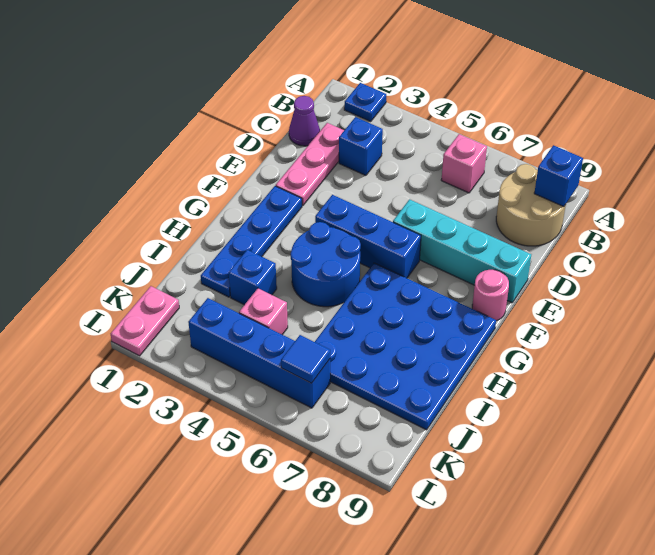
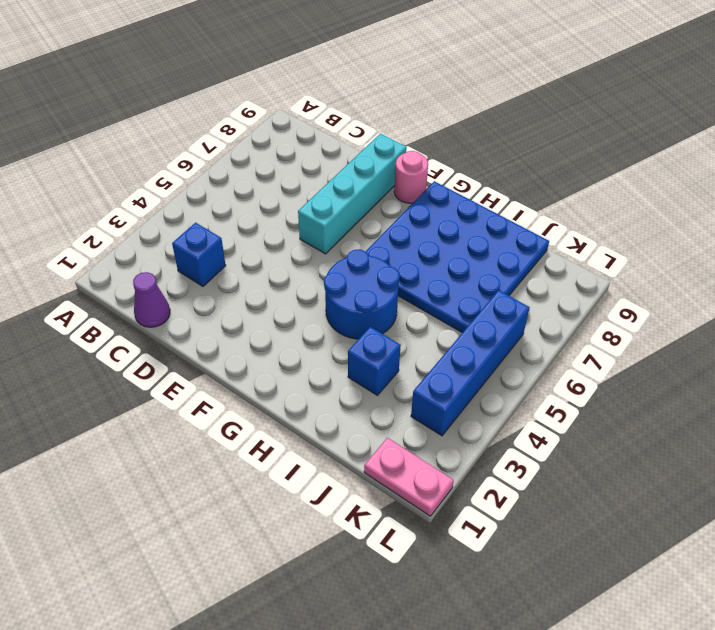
none -> blue plate A2 level 1
none -> pink brick B6 level 1
none -> tan round brick B8:C9 level 1

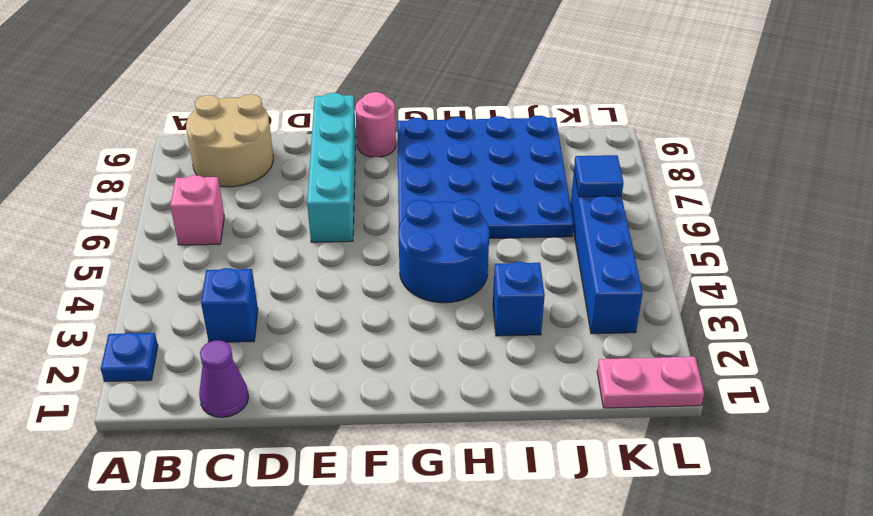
none -> pink plate C2:E2 level 1
none -> blue plate F2:I2 level 1
none -> blue brick F4:F6 level 1

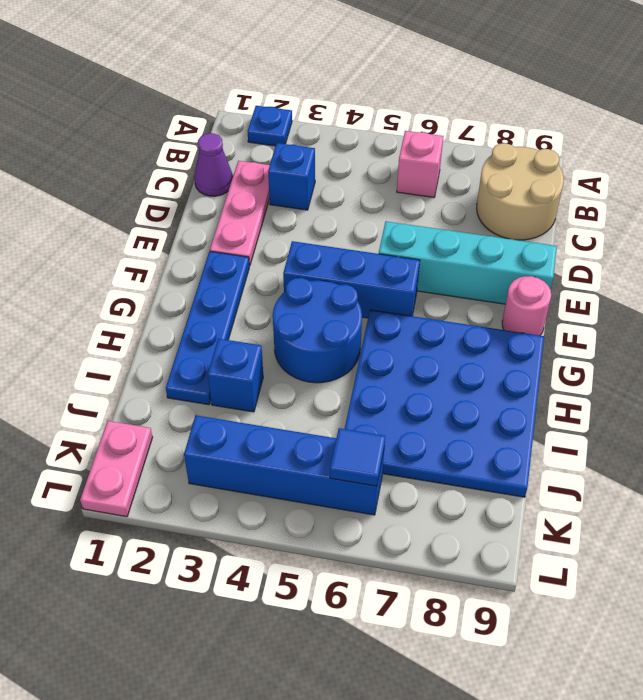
none -> pink brick J4 level 1
none -> blue brick B9 level 2

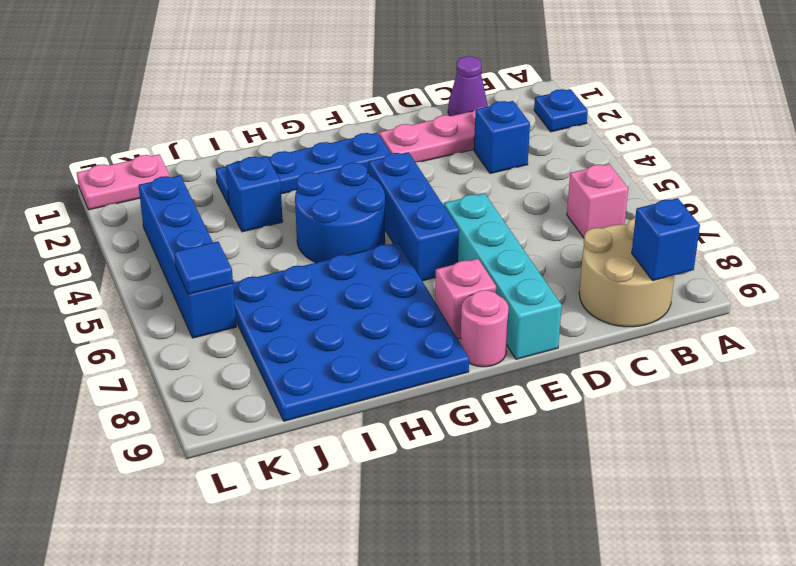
pink brick F8 level 1 -> pink brick J4 level 1

